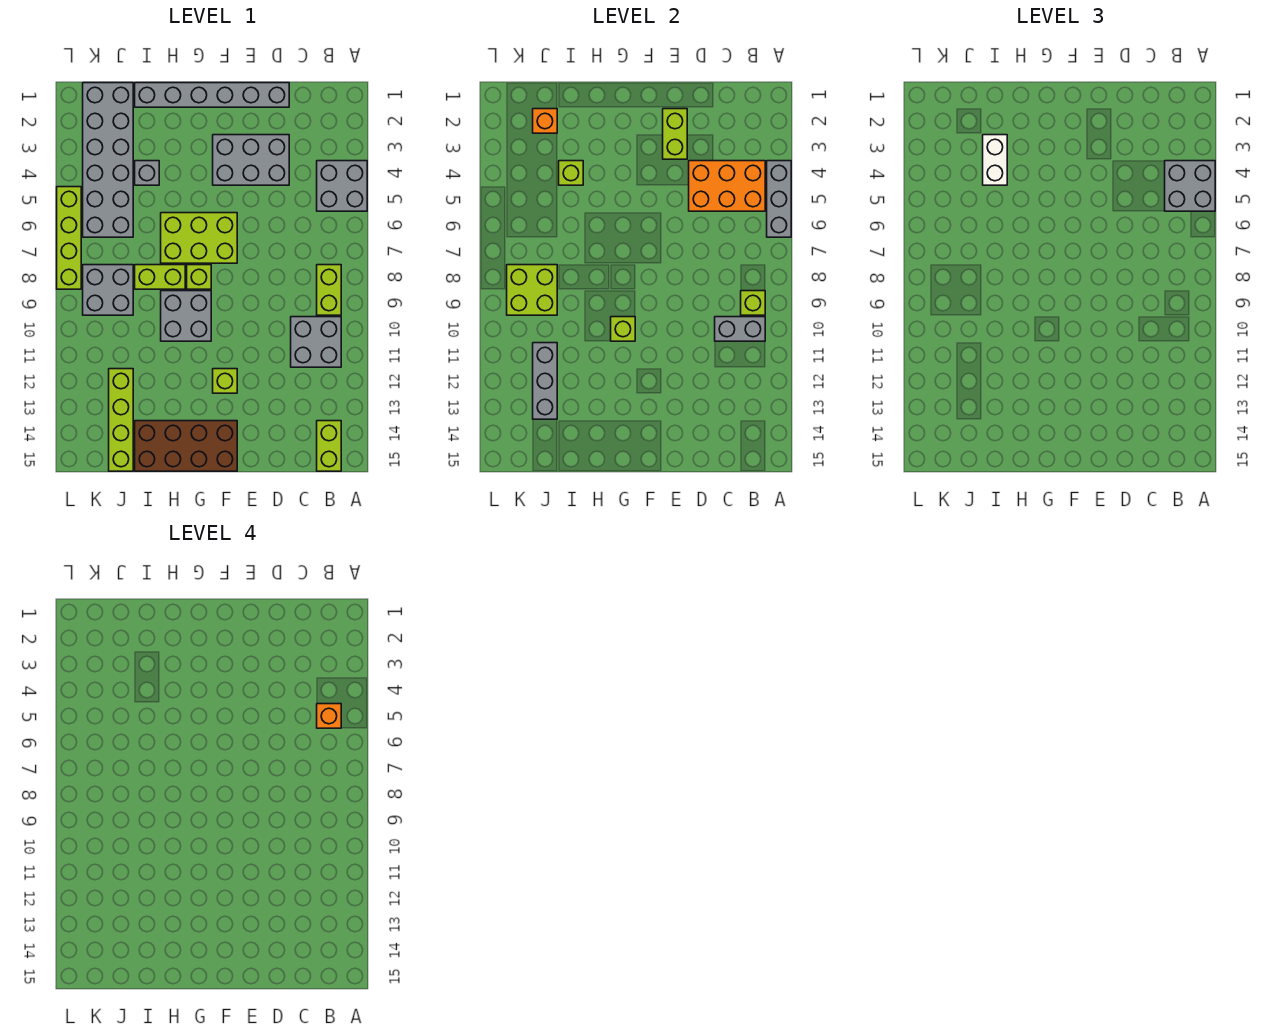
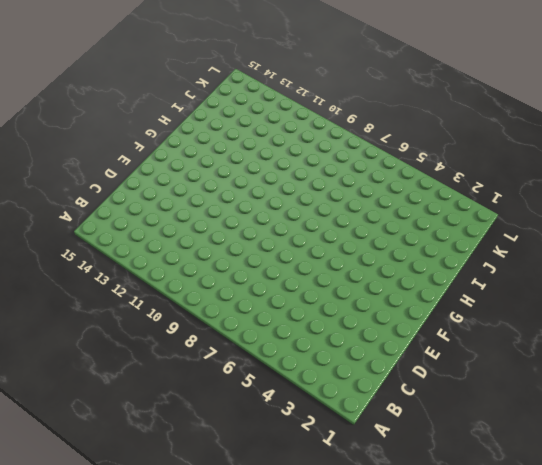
none -> grey brick A4:B5 level 1
none -> lime brick B8:B9 level 1
none -> grey brick B10:C11 level 1
none -> lime brick B14:B15 level 1

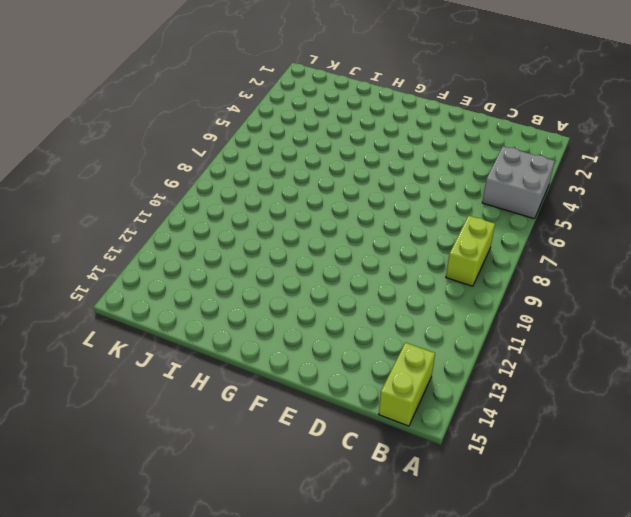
none -> grey brick B10:C11 level 1
none -> grey brick D1:I1 level 1
none -> grey brick D3:F4 level 1
none -> lime brick F6:H7 level 1

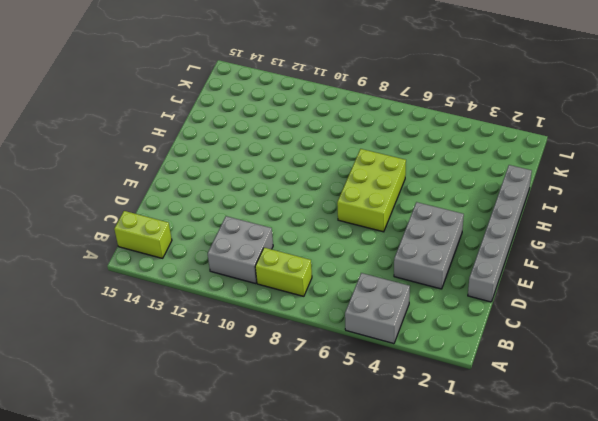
none -> lime brick F12 level 1
none -> brown brick F14:I15 level 1
none -> lime brick G8 level 1
none -> grey brick G9:H10 level 1

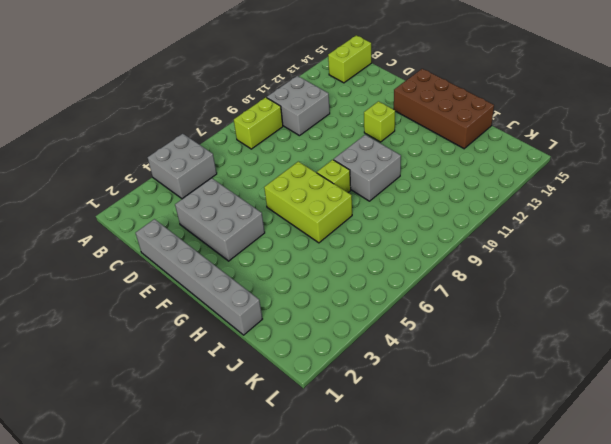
none -> lime brick H8:I8 level 1
none -> grey brick I4 level 1
none -> grey brick J1:K6 level 1
none -> grey brick J8:K9 level 1

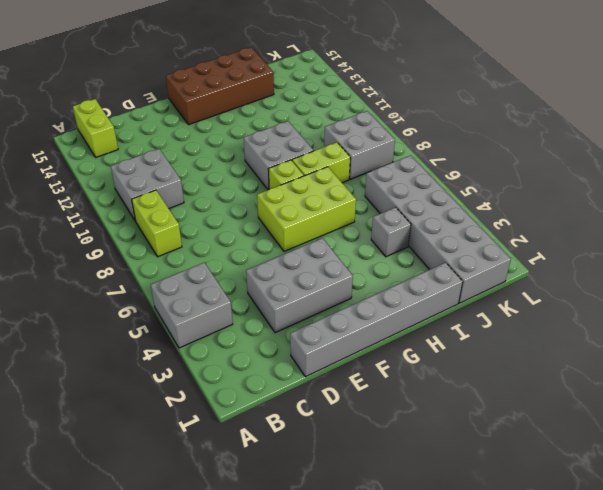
none -> lime brick F12 level 1
none -> lime brick J12:J15 level 1
none -> lime brick L5:L8 level 1
none -> grey brick A4:A6 level 2

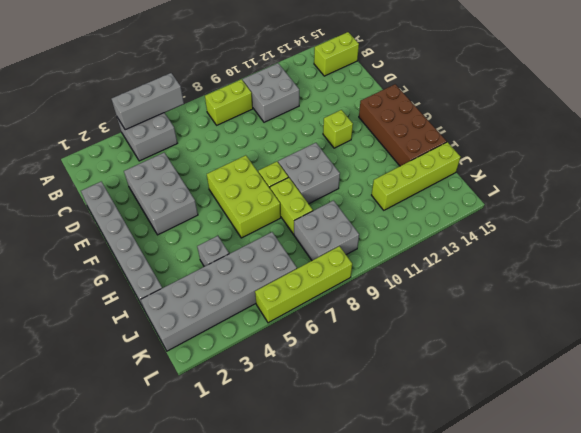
none -> orange brick B4:D5 level 2
none -> lime brick B9 level 2
none -> grey brick B10:C10 level 2
none -> lime brick E2:E3 level 2

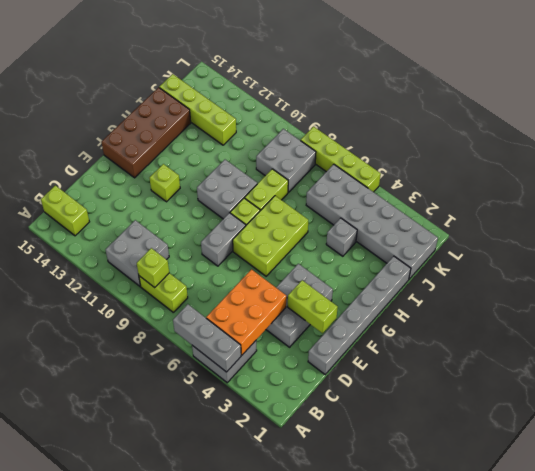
grey brick E8:F8 level 1 -> grey brick B10:C10 level 2
none -> lime brick G10 level 2
none -> lime brick I4 level 2
none -> orange brick J2 level 2
none -> lime brick J8:K9 level 2

